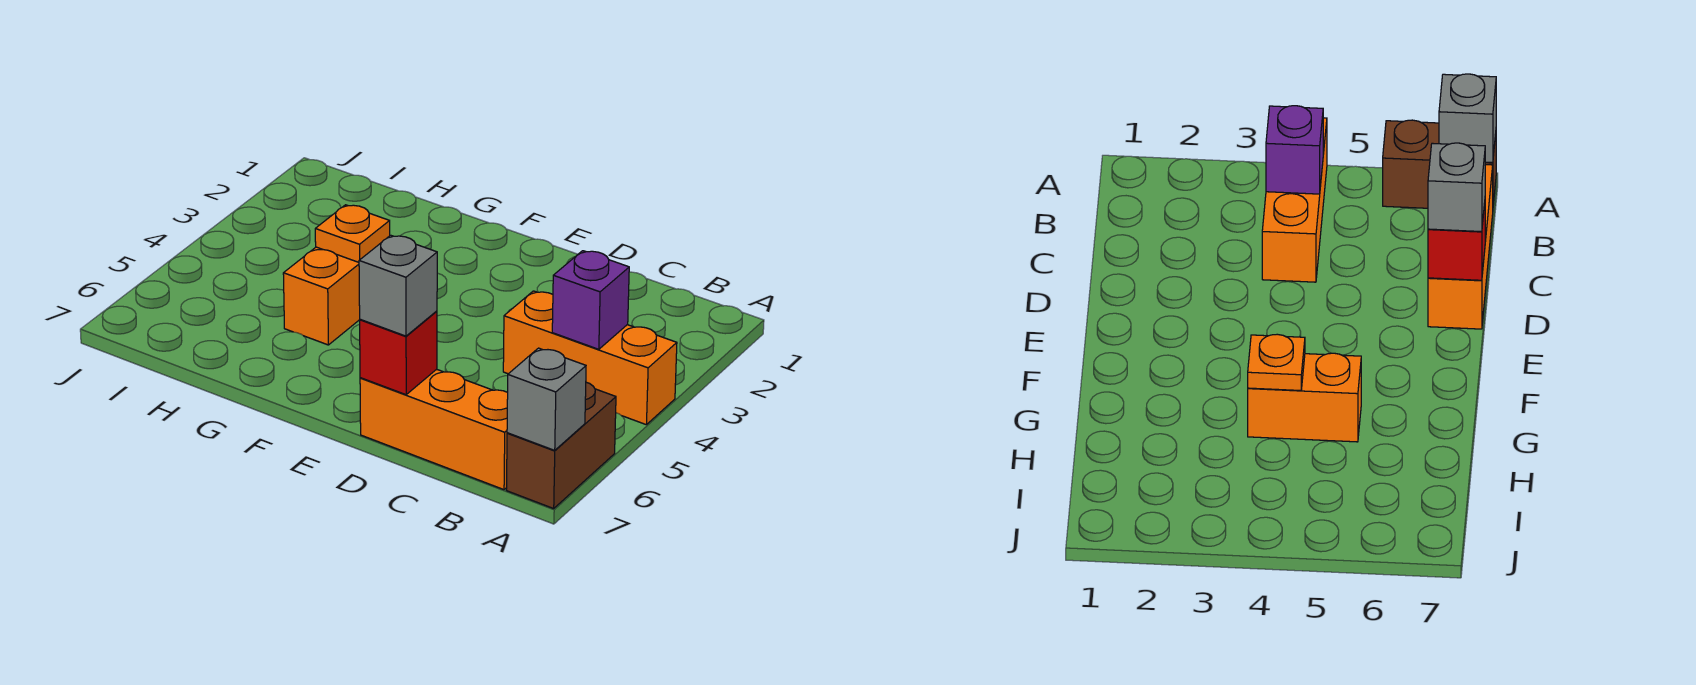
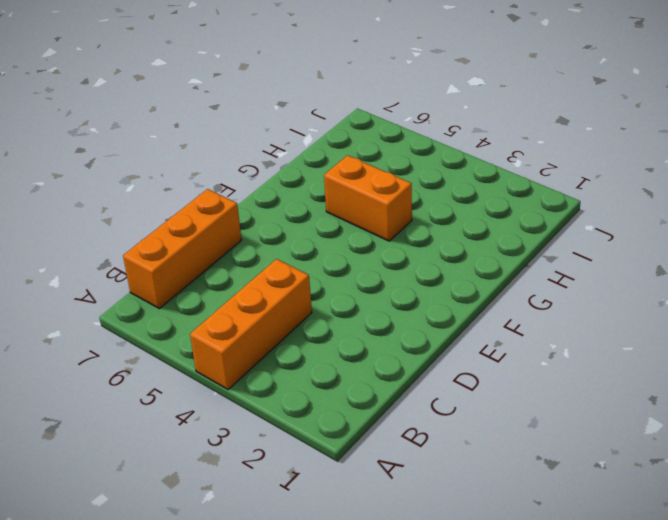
none -> brown brick A6:A7 level 1
none -> grey brick A7 level 2

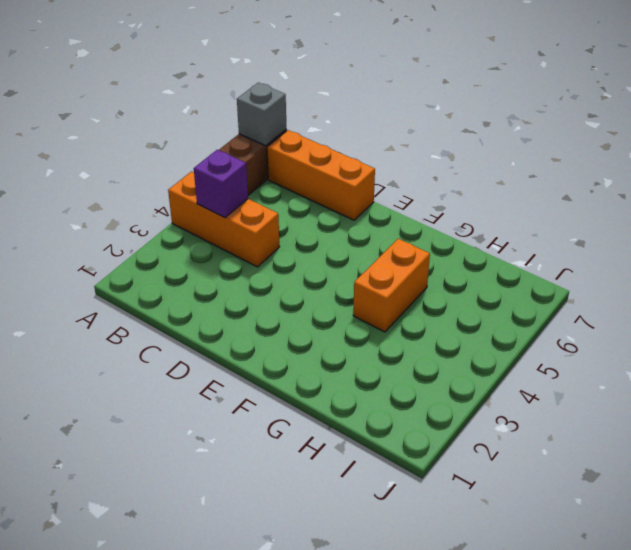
none -> red brick D7 level 2
none -> orange plate G4 level 2

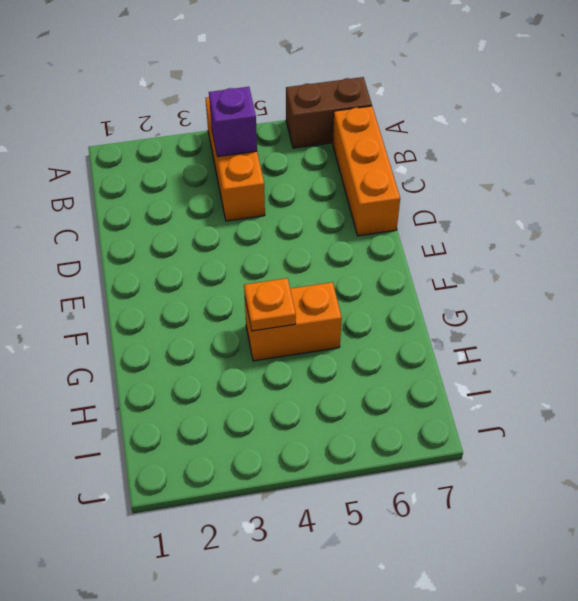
none -> grey brick A7 level 2
none -> red brick D7 level 2

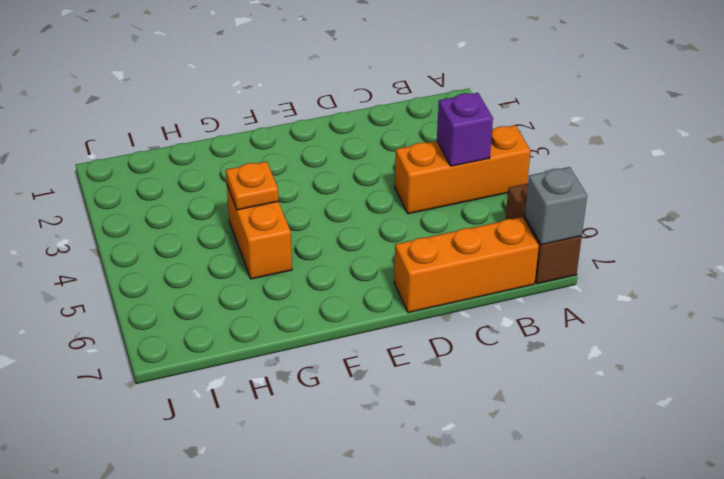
none -> red brick D7 level 2
none -> grey brick D7 level 3

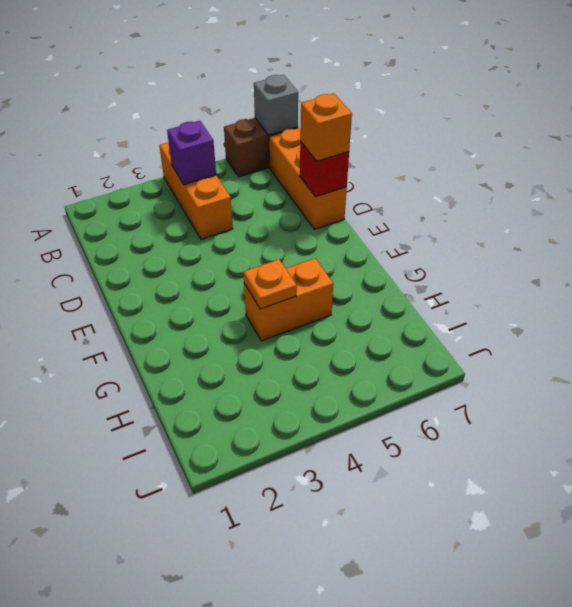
orange brick D7 level 3 -> grey brick D7 level 3

